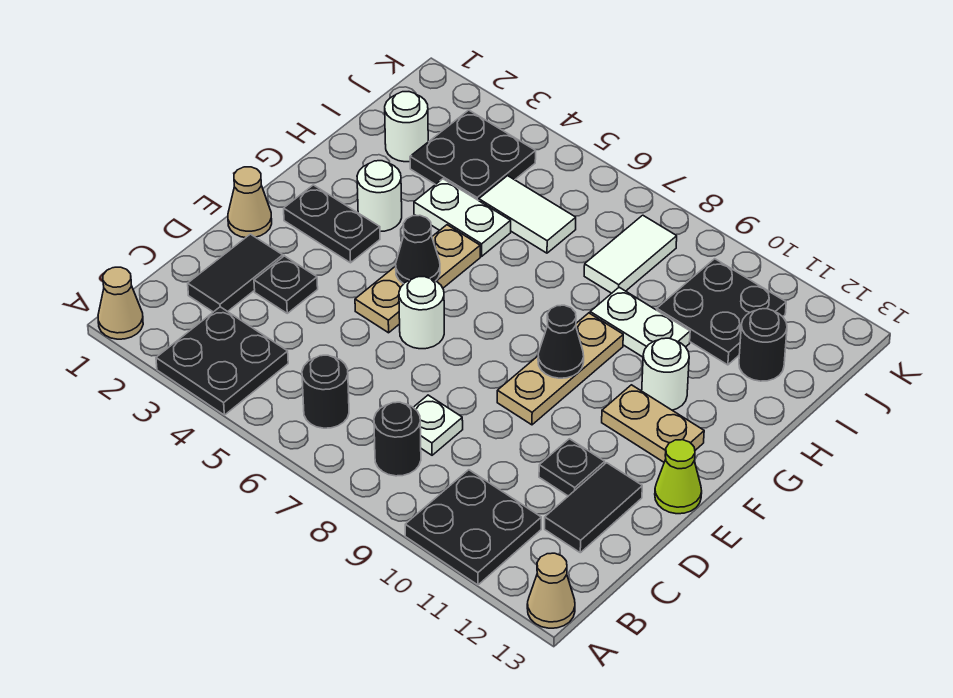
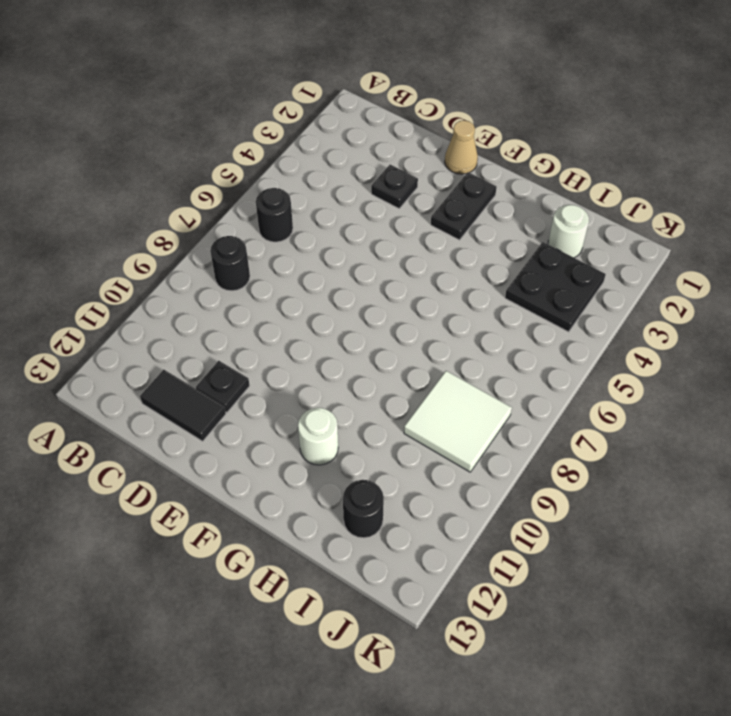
white tile I8:J9 level 1 -> white tile I8:J8 level 1
none -> tan cone A1 level 1
none -> black plate A3:B4 level 1
none -> black plate A10:B11 level 1
none -> tan cone A13 level 1

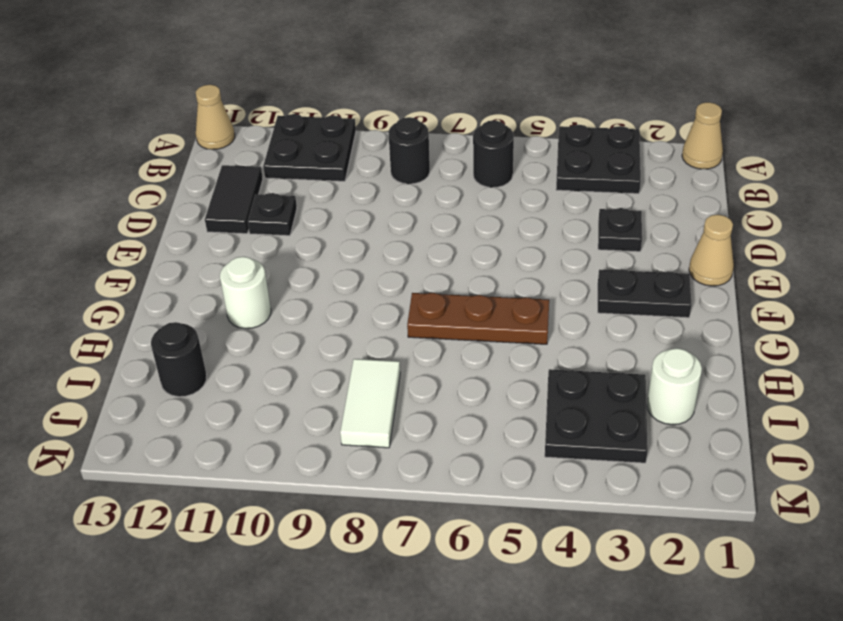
brown plate G5:G7 level 1 -> tan plate E5:G5 level 1
none -> black tile C2:D2 level 1
none -> white plate C8 level 1
none -> white round brick E6 level 1
none -> tan plate E9:G9 level 1

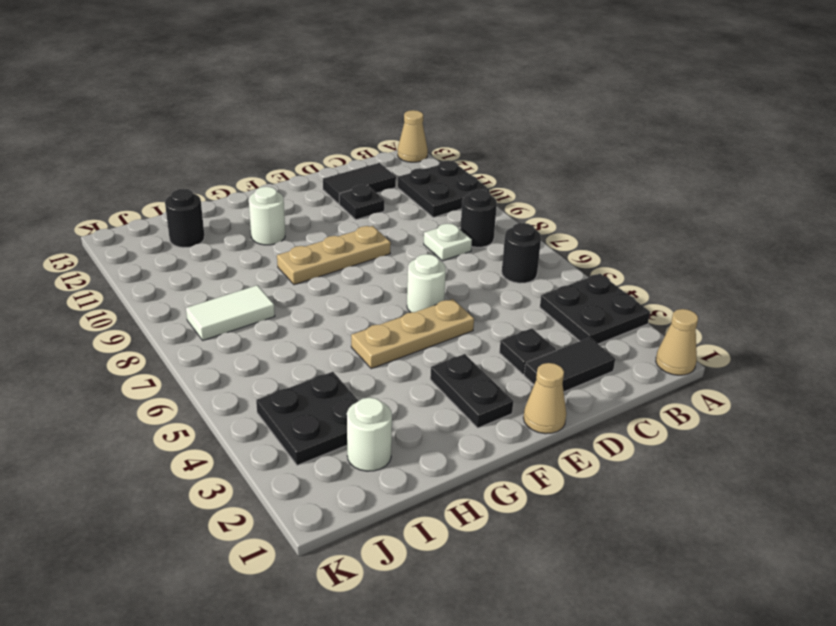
none -> lime cone E13 level 1
none -> tan plate F11:F12 level 1
none -> white round brick G3 level 1
none -> white plate H4:H5 level 1

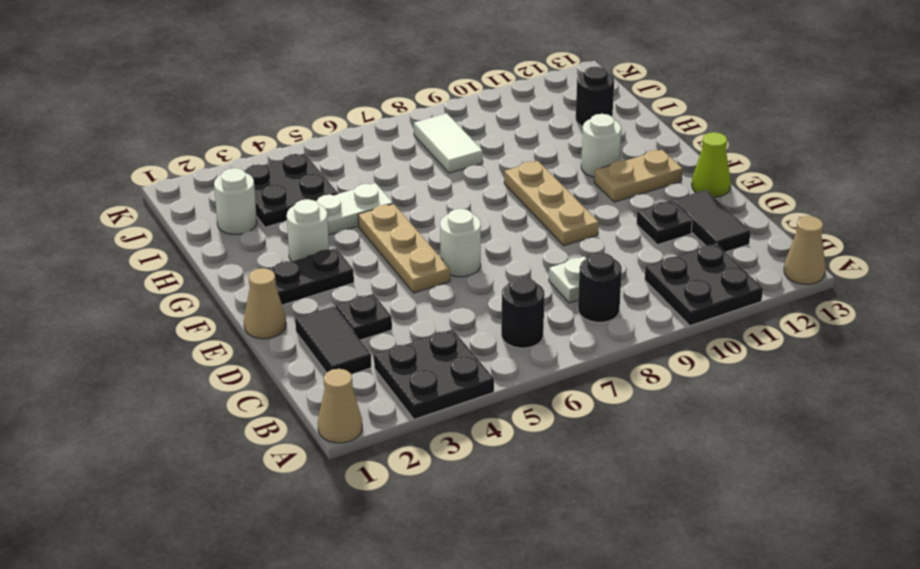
none -> white plate H9:H10 level 1
none -> white tile I5:I6 level 1
none -> black plate I10:J11 level 1
none -> black cone F5 level 2

